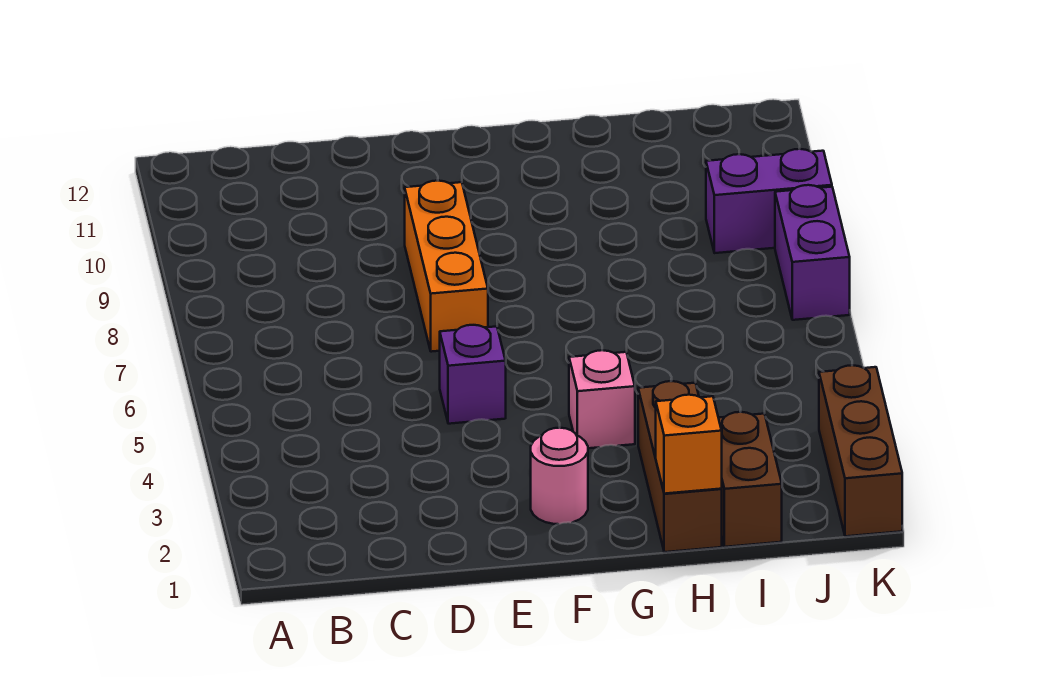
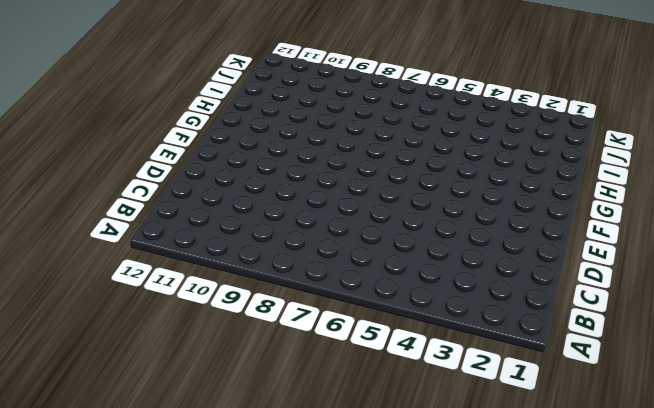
none -> purple brick E5 level 1
none -> orange brick E7:E9 level 1

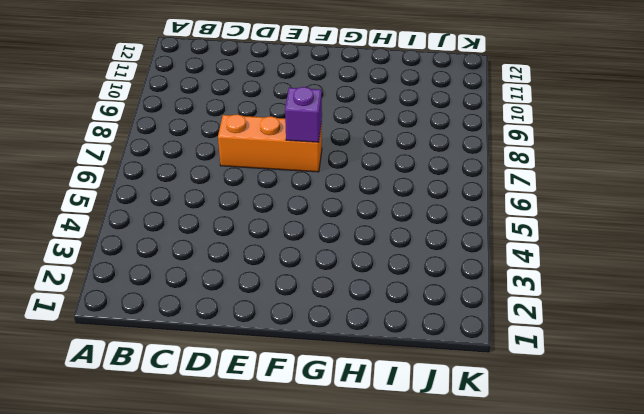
orange brick D7:F7 level 1 -> orange brick E7:E9 level 1
purple brick F7 level 2 -> purple brick E5 level 1
none -> pink round brick F2 level 1
none -> pink brick G4 level 1

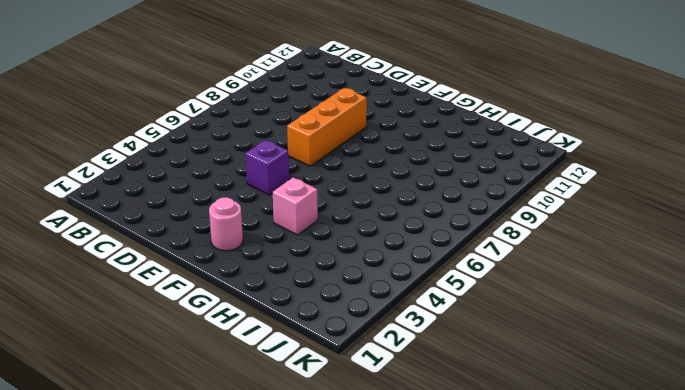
none -> brown brick H1:H3 level 1
none -> brown brick I1:I2 level 1

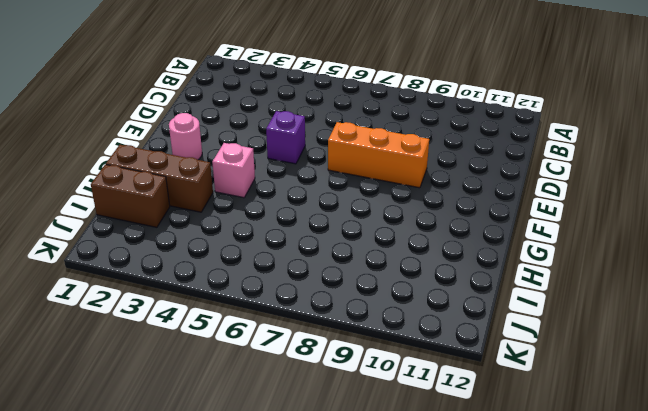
none -> purple brick J9:K9 level 1
none -> brown brick K1:K3 level 1

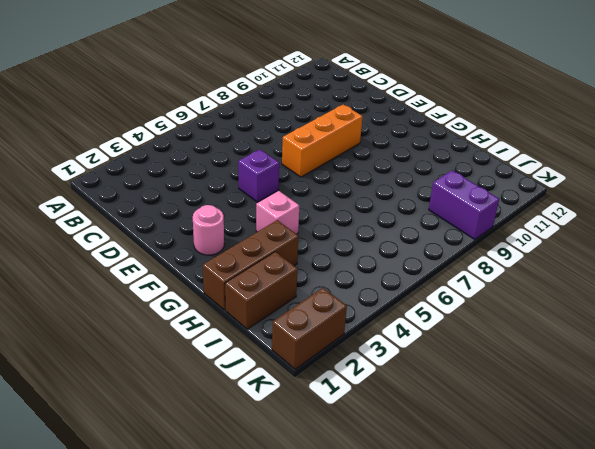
brown brick K1:K2 level 1 -> brown brick K1:K3 level 1
none -> purple brick K7:K8 level 1
none -> orange brick H1 level 2

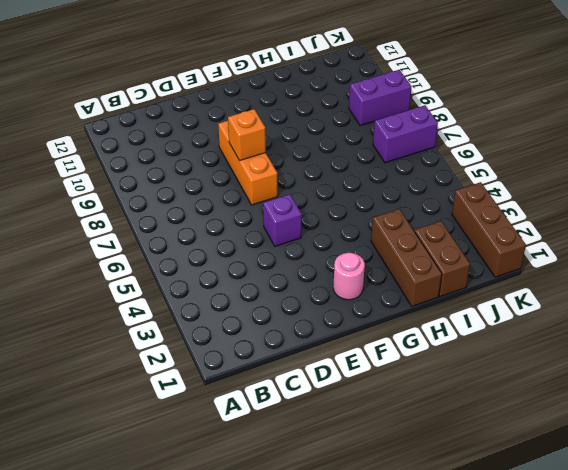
orange brick E8 level 2 -> orange brick H1 level 2
purple brick J7:K7 level 1 -> purple brick K7:K8 level 1
none -> pink brick G4 level 1

